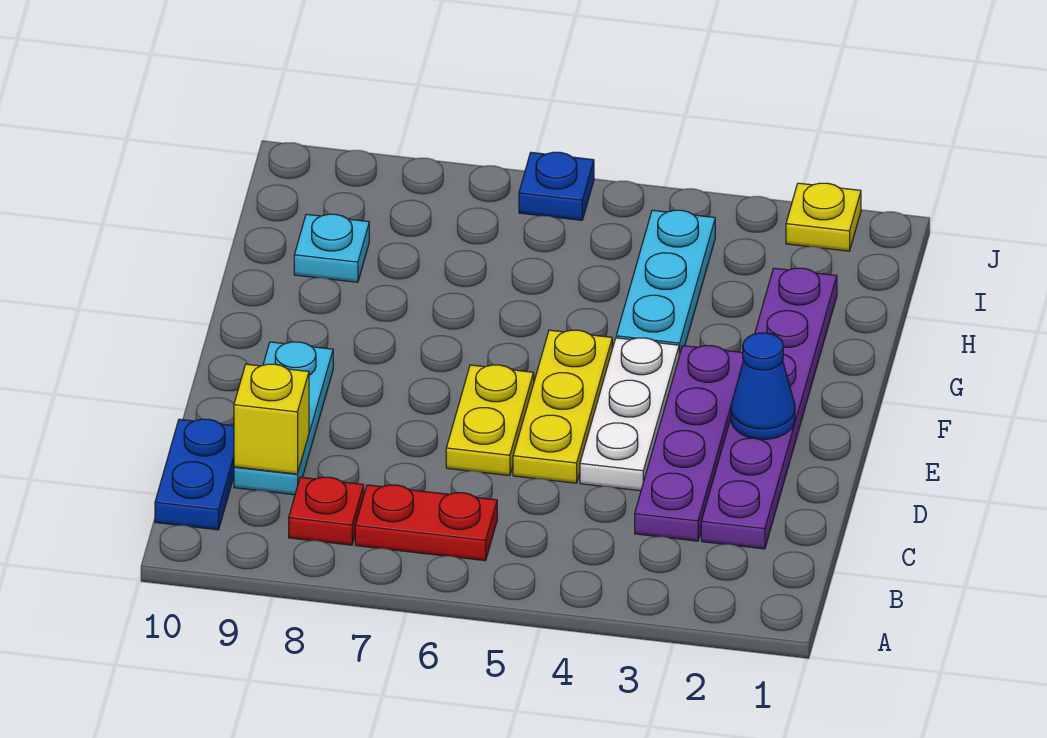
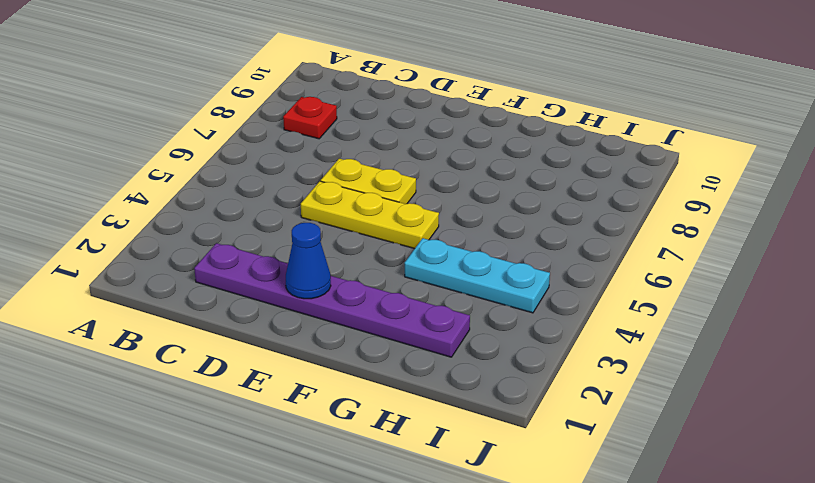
none -> red plate B6:B7 level 1
none -> blue plate B10:C10 level 1
none -> purple plate C3:F3 level 1

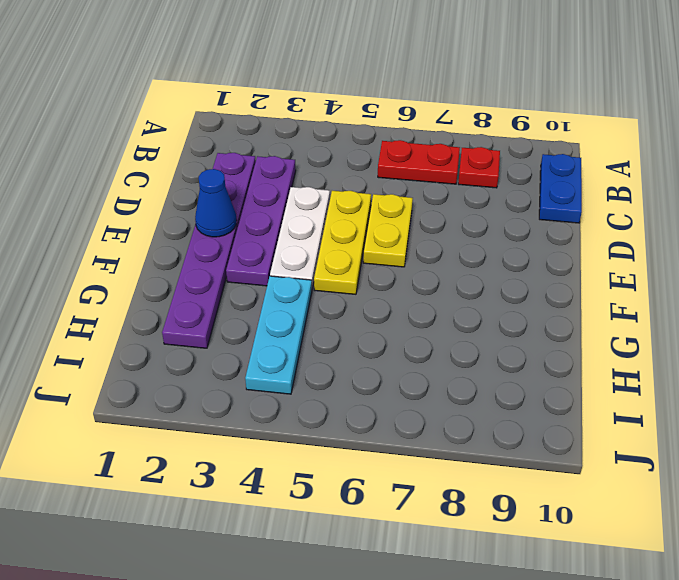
none -> cyan plate C9:E9 level 1
none -> cyan plate H9 level 1
none -> yellow plate J2 level 1

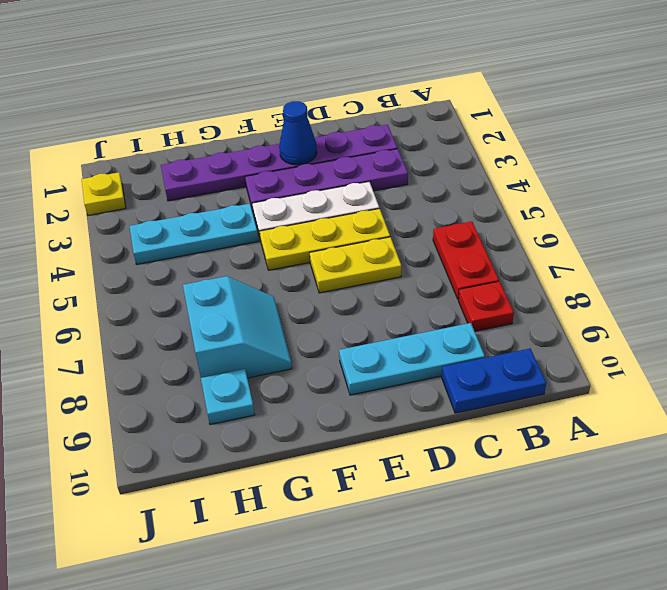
cyan slope G7:H8 level 1 top H -> none
none -> blue plate J6 level 1
none -> yellow brick C9 level 2

